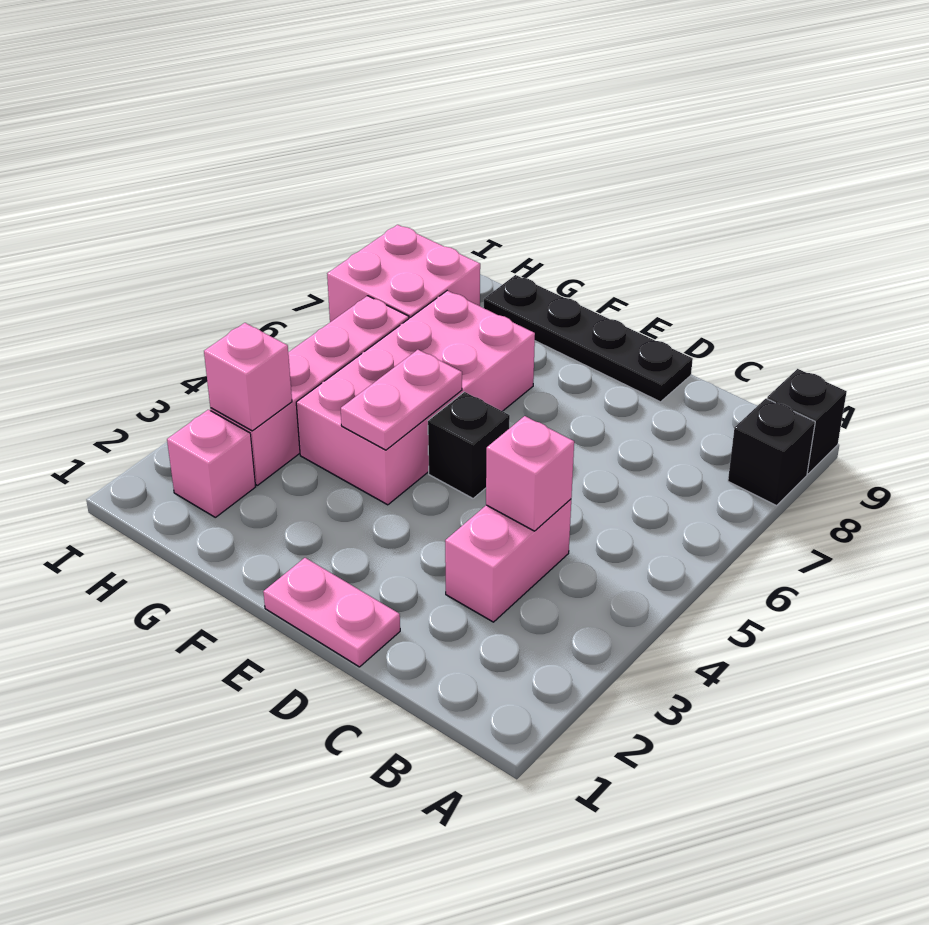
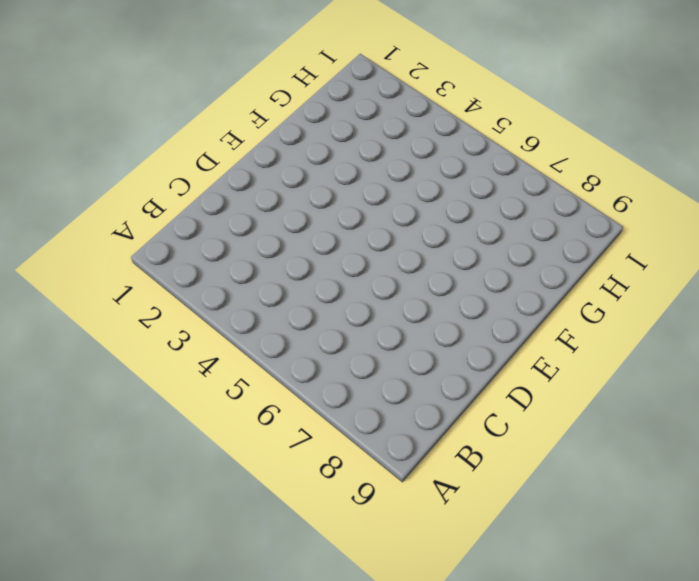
none -> black brick A8 level 1
none -> black brick A9 level 1
none -> pink brick C3:C4 level 1

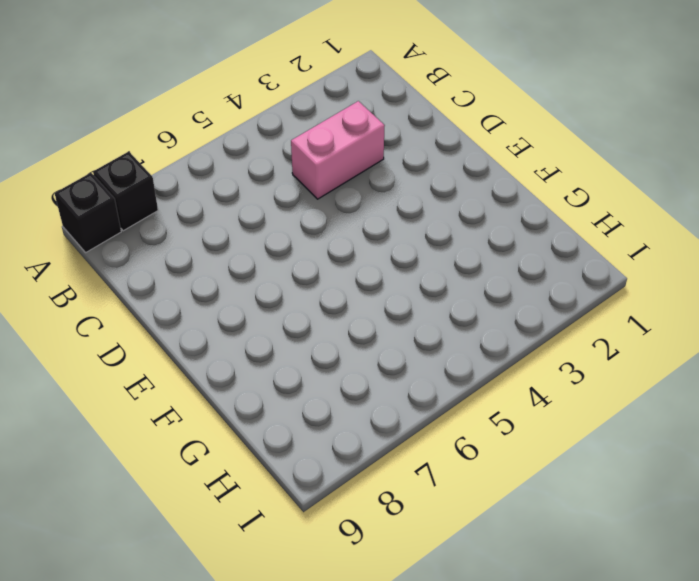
none -> pink plate D1:E1 level 1
none -> black plate D9:G9 level 1
none -> black brick E5 level 1

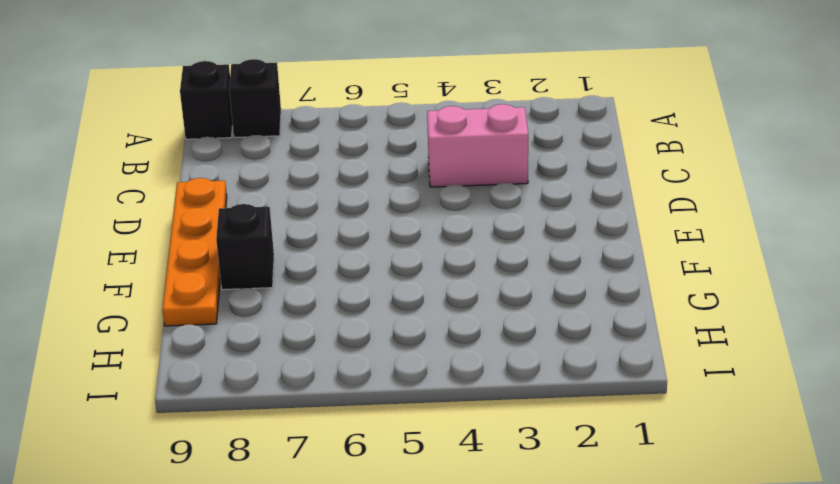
orange plate D9:G9 level 1 -> black plate D9:G9 level 1
black brick F8 level 1 -> black brick E5 level 1
none -> pink plate D1:E1 level 1
none -> pink brick F4:G7 level 1
none -> pink brick H2 level 1

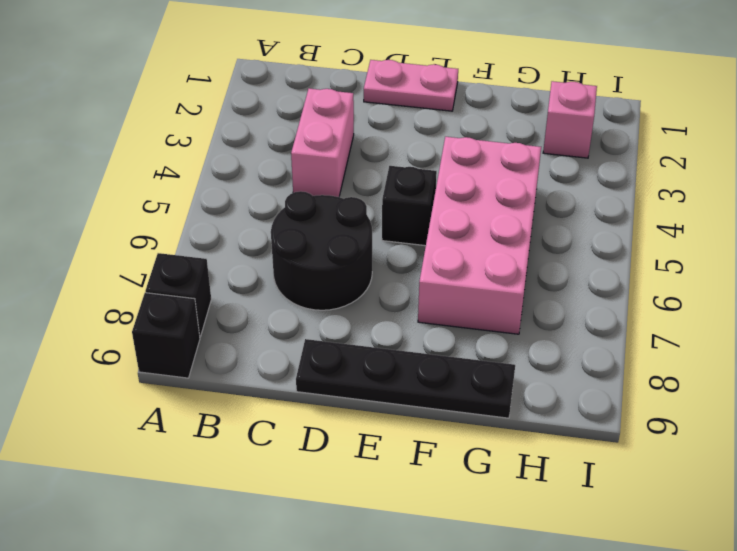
black round brick C6:D7 level 1 -> none
none -> pink brick H3:H6 level 1
none -> pink brick H7:I8 level 1
none -> pink brick C4 level 2

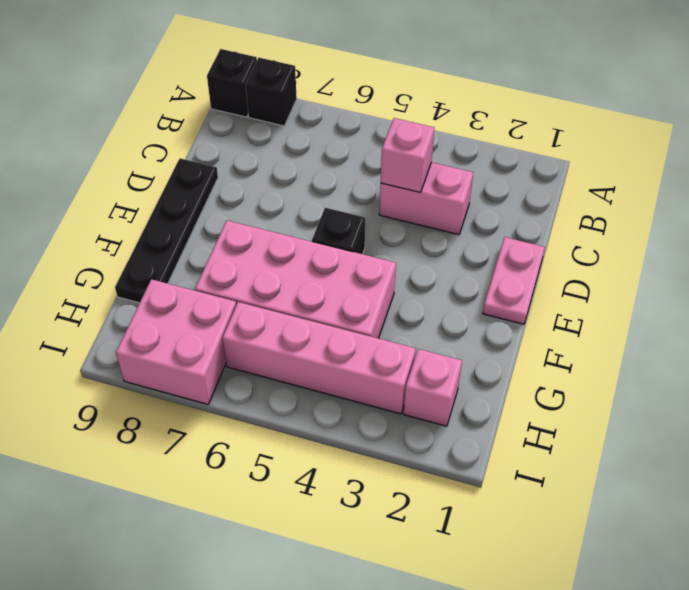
none -> pink plate F4:F5 level 2
none -> pink brick H3 level 2

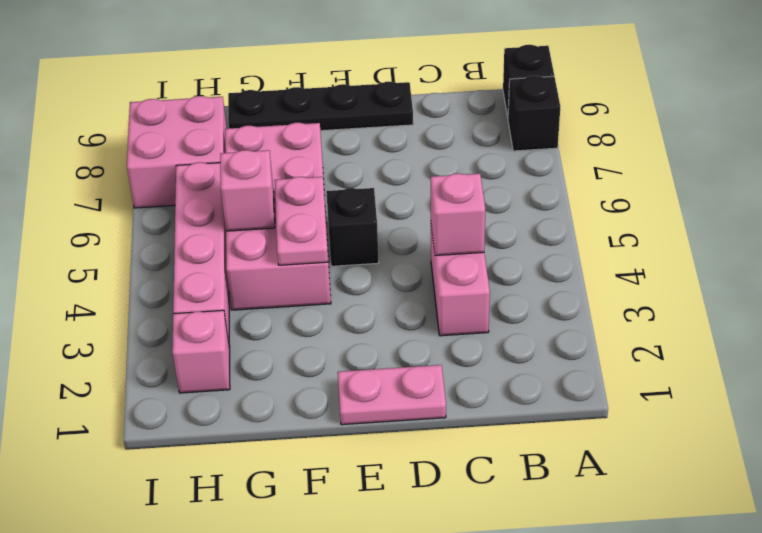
pink brick G5 level 2 -> pink brick H3 level 2

